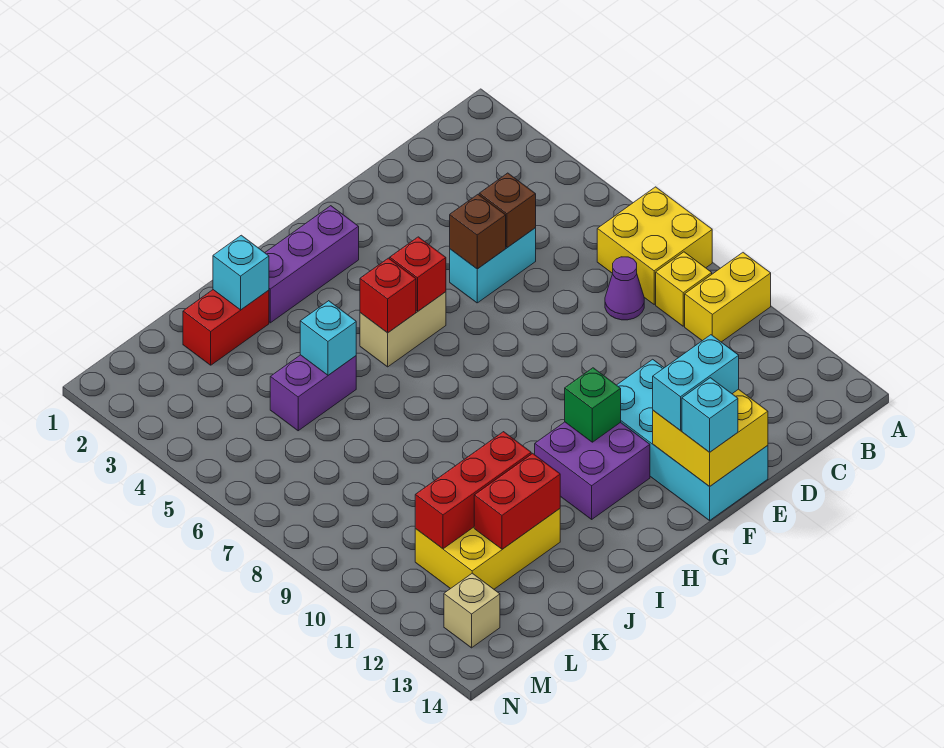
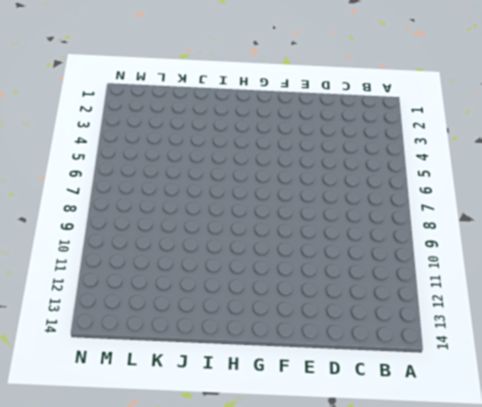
none -> yellow brick A7:B8 level 1
none -> yellow brick A10:B10 level 1
none -> yellow brick B9 level 1

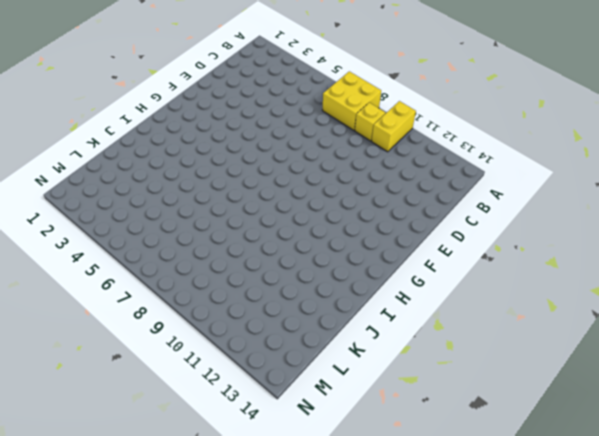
none -> purple cone C8 level 1
none -> cyan brick D5:E5 level 1
none -> cyan brick E11:F14 level 1

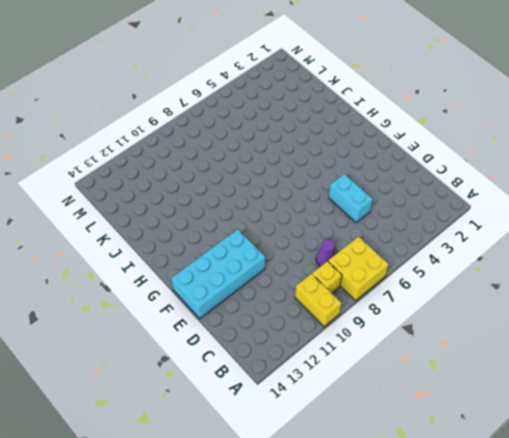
none -> purple brick G2:I2 level 1
none -> tan brick G5:H5 level 1
none -> purple brick G11:H12 level 1

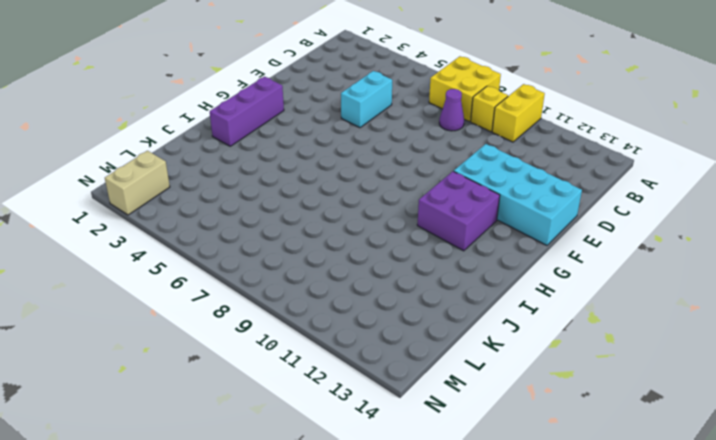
tan brick M2:N2 level 1 -> tan brick G5:H5 level 1
none -> red brick J2:K2 level 1
none -> purple brick J5:K5 level 1
none -> yellow brick J11:L12 level 1

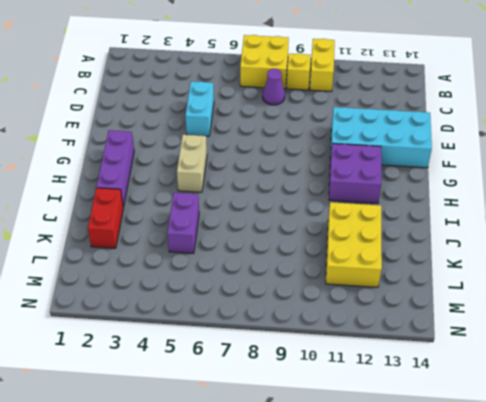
none -> tan brick M13 level 1
none -> brown brick D5 level 2
none -> brown brick E5 level 2

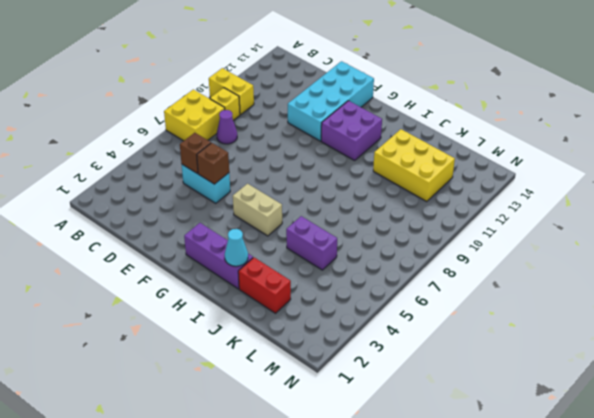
cyan cone I2 level 2 -> none
none -> tan brick M13 level 1
none -> yellow brick E13:F14 level 2
none -> red brick G5 level 2

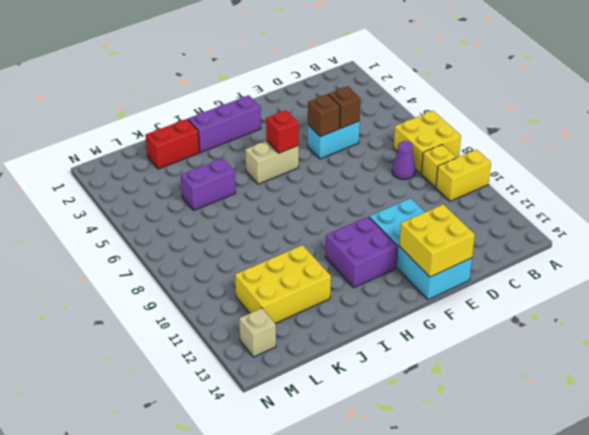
none -> green brick G11 level 2
none -> red brick H5 level 2
none -> cyan brick J2 level 2

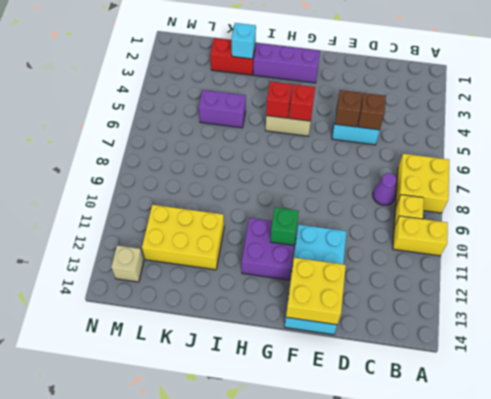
none -> cyan brick J5 level 2
none -> red brick J11:L11 level 2
none -> red brick J12:K12 level 2

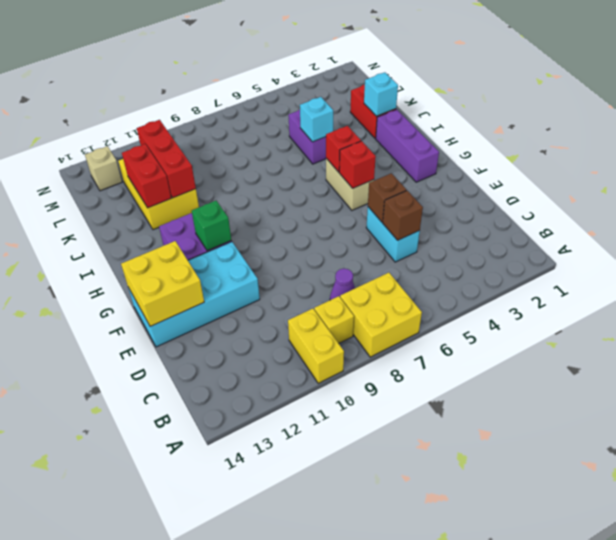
none -> cyan brick E13:F13 level 3
none -> cyan brick F14 level 3

